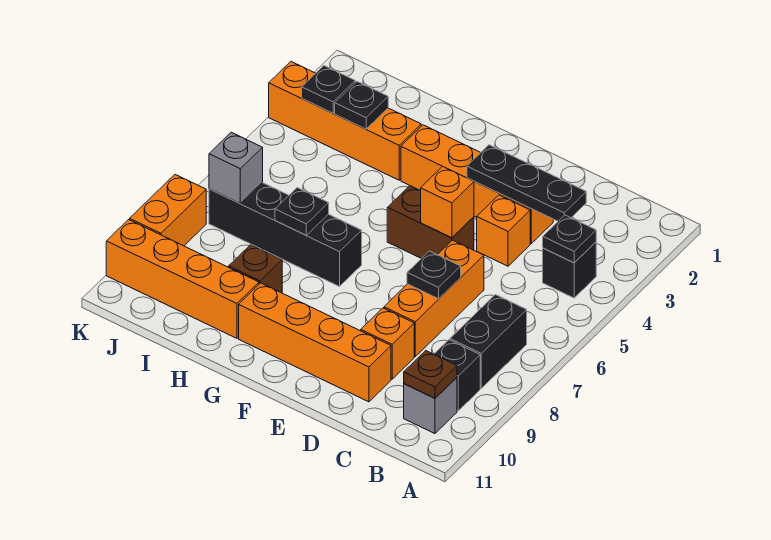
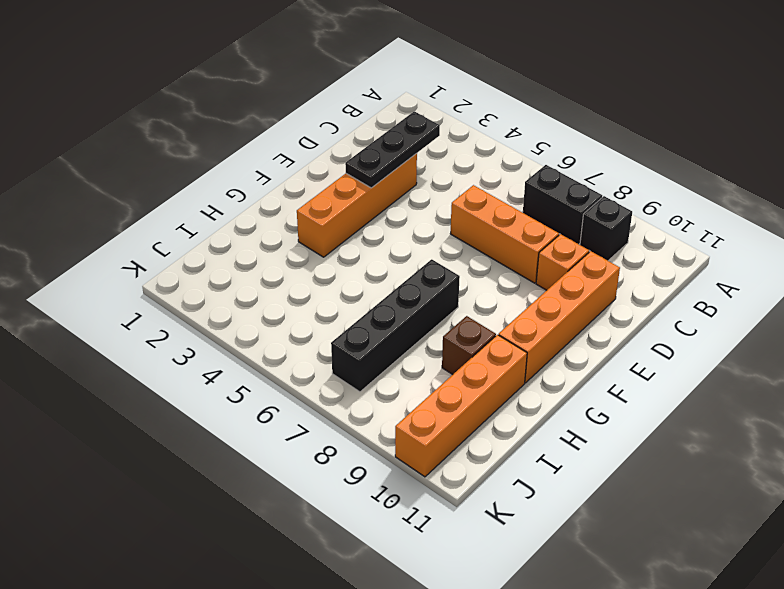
none -> black brick B4 level 1
none -> grey brick B10 level 1
none -> orange brick D4 level 1

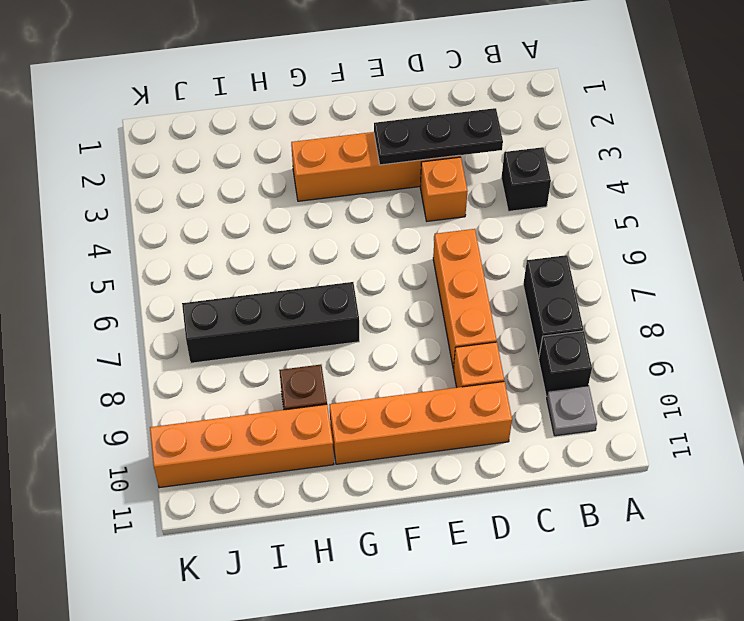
grey plate B10 level 1 -> grey brick B10 level 1
none -> brown brick E5:F5 level 1
none -> orange brick H3:K3 level 1
none -> orange brick K8:K9 level 1

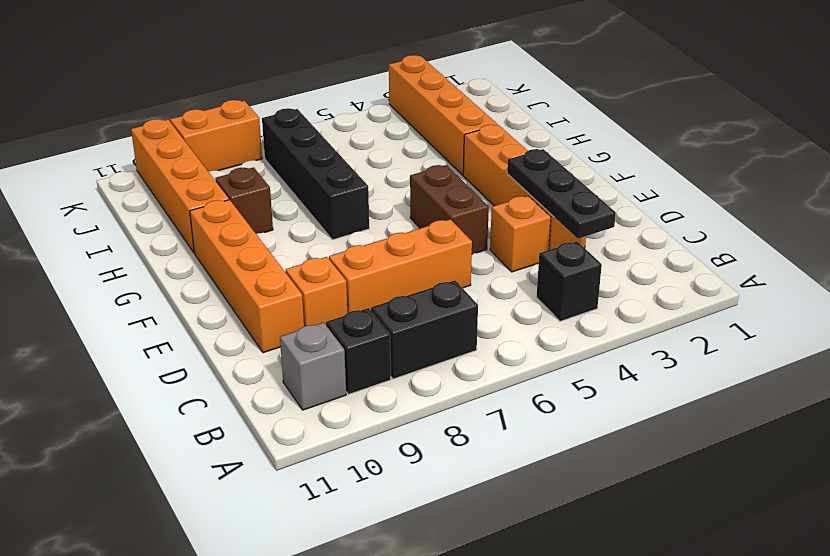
none -> black plate B4 level 2
none -> brown plate B10 level 2
none -> black plate D7 level 2

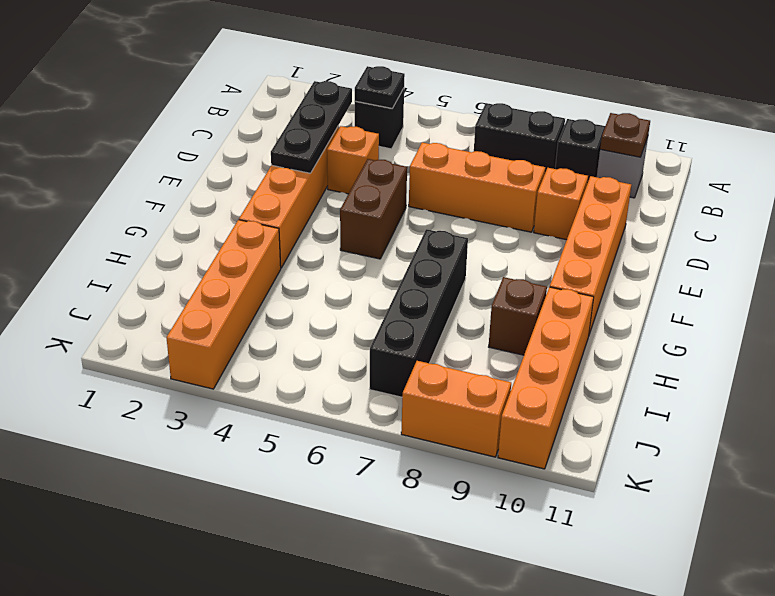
none -> black plate D7 level 2
none -> orange brick E5 level 2
none -> black plate H7 level 2

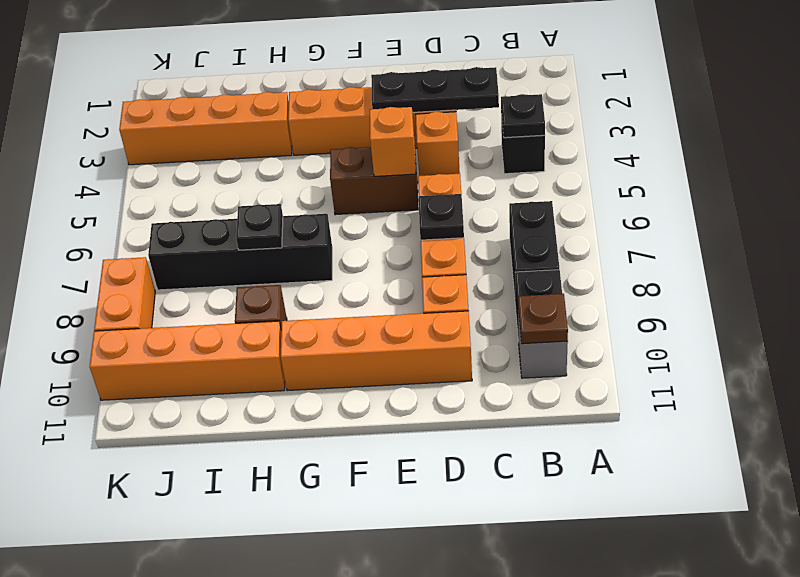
none -> black plate I3 level 2
none -> black plate J3 level 2
none -> grey brick J7 level 2

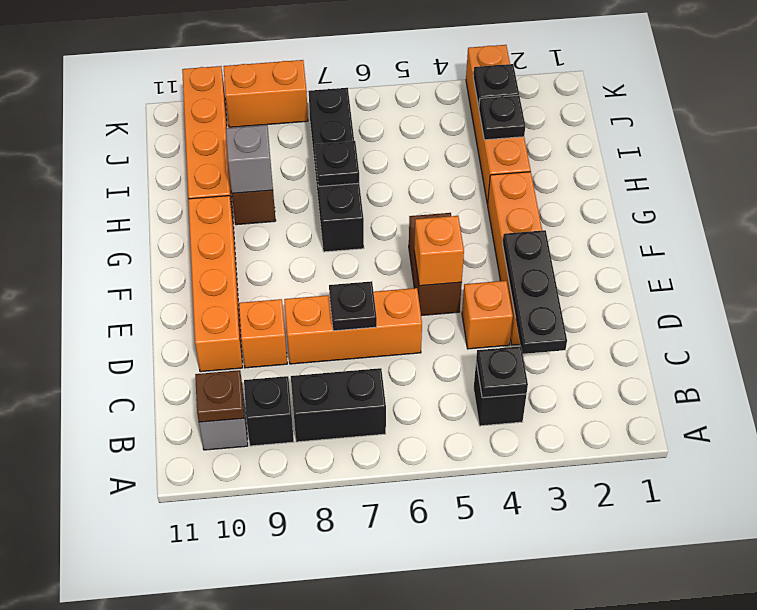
grey brick H9 level 2 -> grey brick J7 level 2

